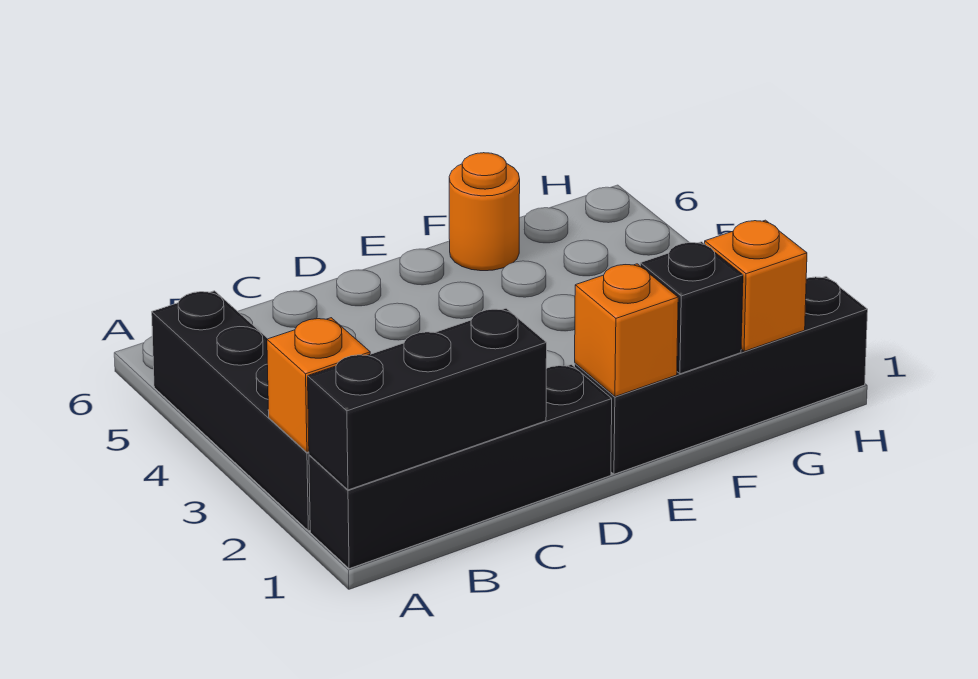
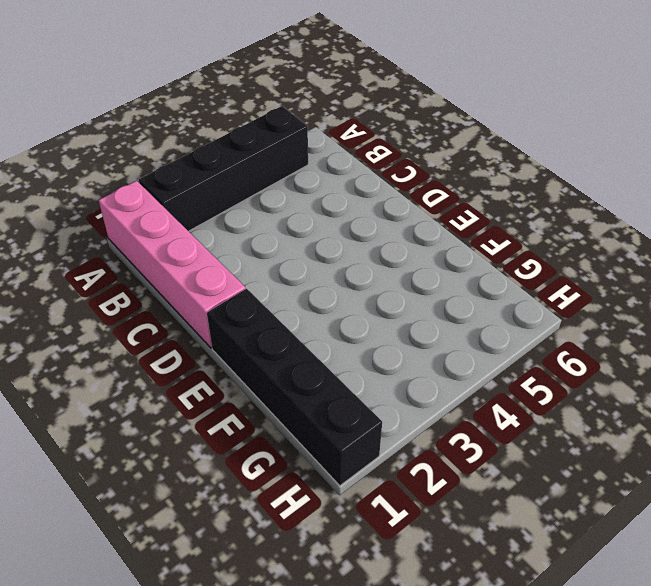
pink brick A1:D1 level 1 -> black brick A1:D1 level 1
none -> orange round brick F6 level 1
none -> black brick A1:C1 level 2

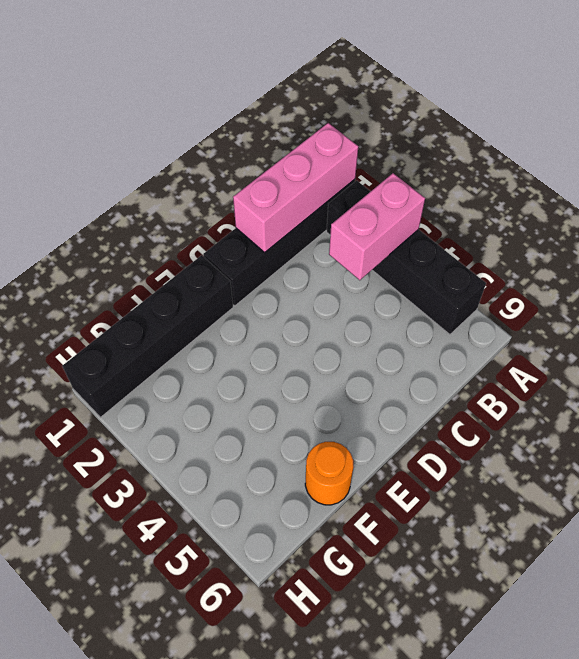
pink brick A1:C1 level 2 -> black brick A1:C1 level 2
pink brick A3:B3 level 2 -> none
none -> orange brick A2 level 2
none -> orange brick E1 level 2

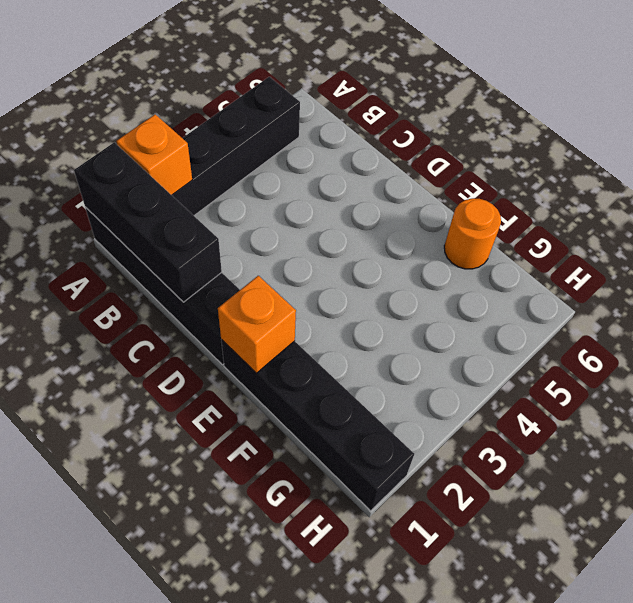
none -> black brick F1 level 2
none -> orange brick G1 level 2

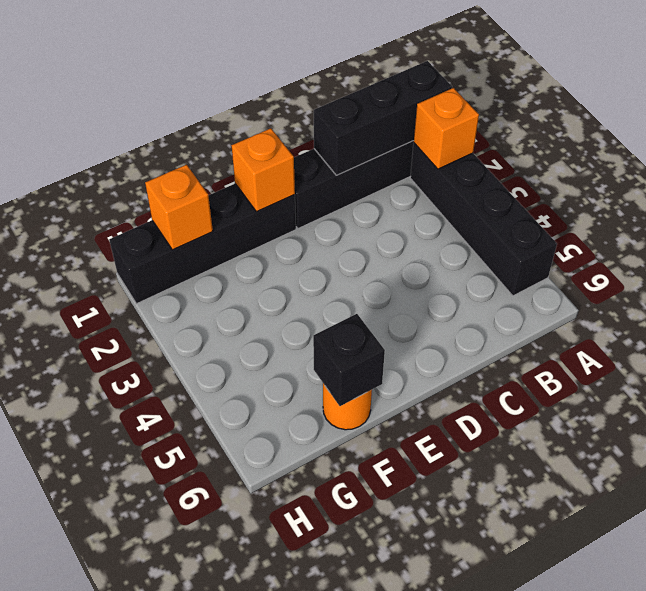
black brick F6 level 2 -> black brick F1 level 2

